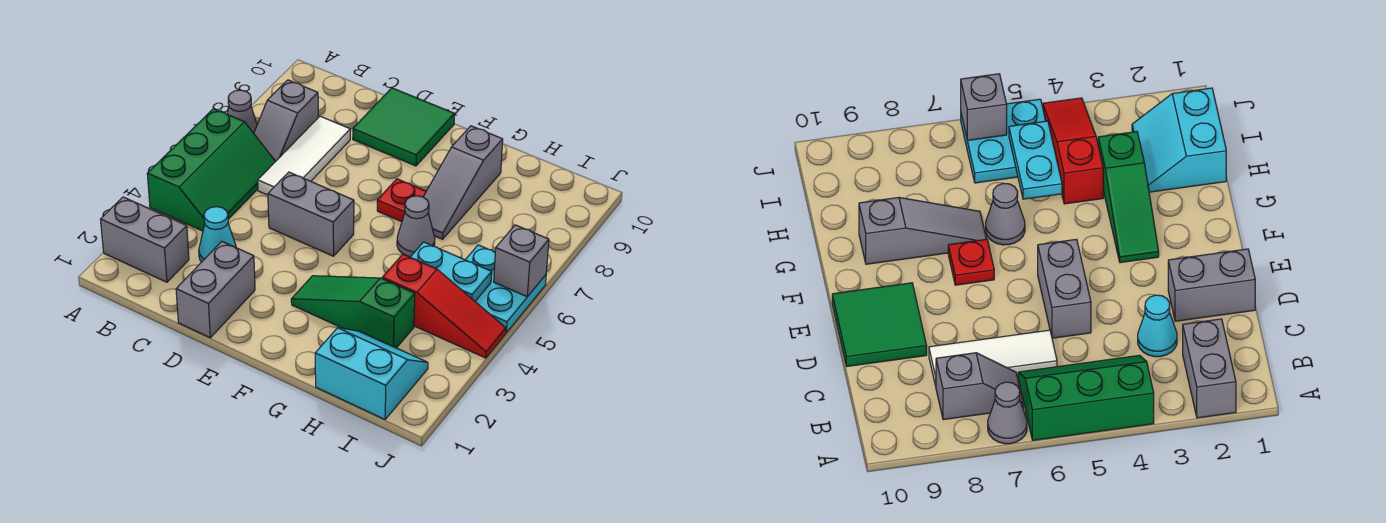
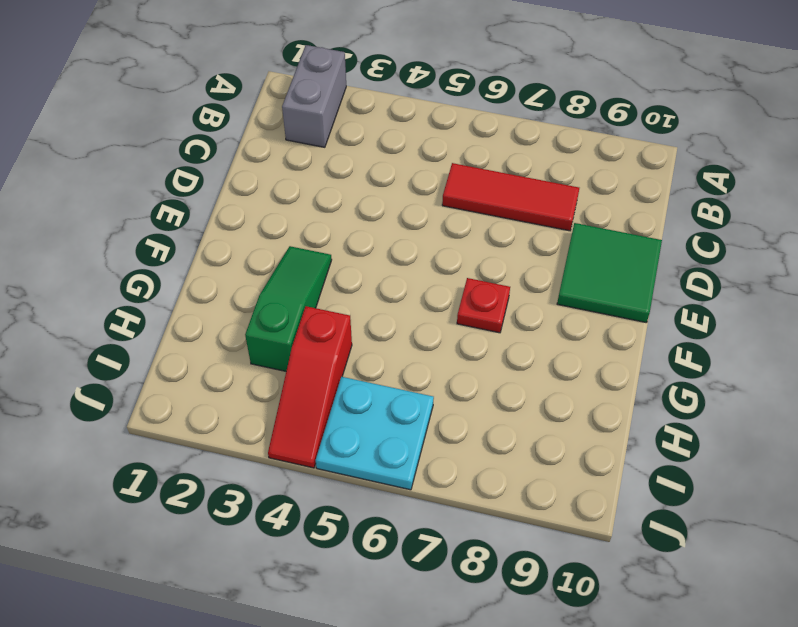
red tile C6:C8 level 1 -> white tile C6:C8 level 1
none -> green slope A4:B6 level 1 top A
none -> grey cone A7 level 1
none -> grey slope B7:B8 level 1 top 8

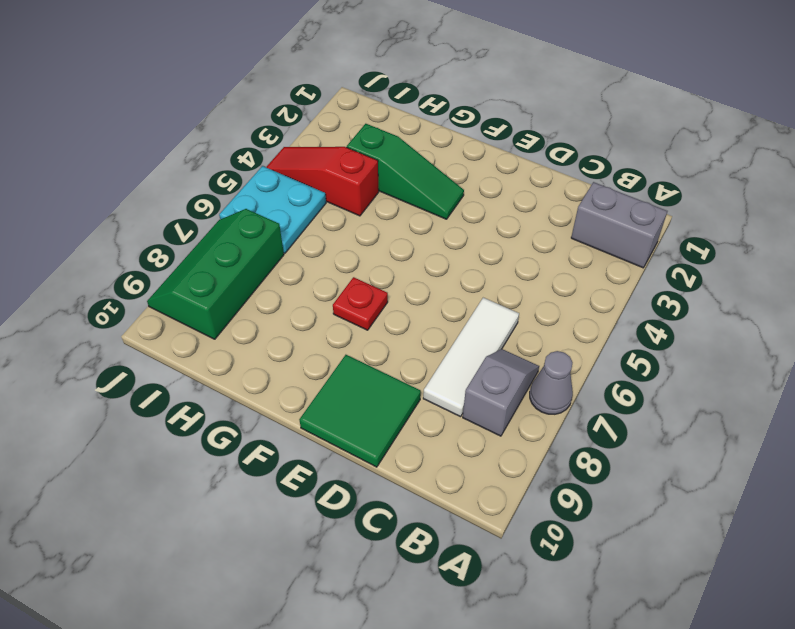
green slope I7:J9 level 1 top I -> green slope A4:B6 level 1 top A
none -> cyan cone C3 level 1
none -> grey brick D1:D2 level 1
none -> grey brick D5:E5 level 1

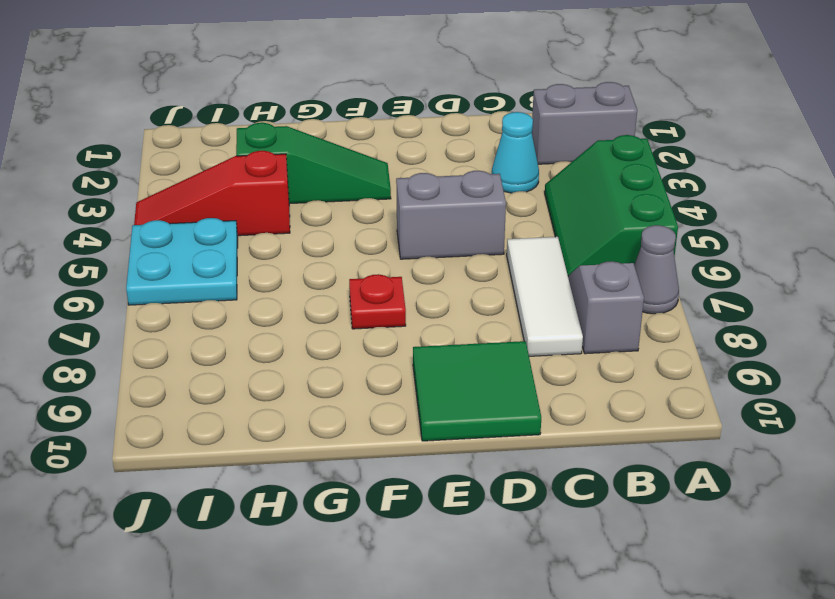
none -> grey brick D1:D2 level 1
none -> grey cone G6 level 1
none -> grey slope G7:G9 level 1 top 9

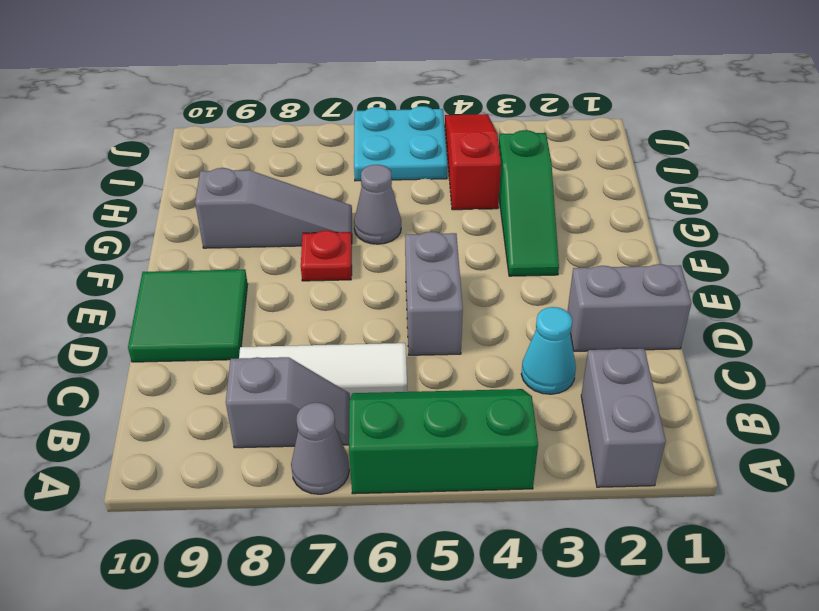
none -> cyan slope H1:I2 level 1 top 1
none -> cyan plate H5:I5 level 2
none -> grey brick J6 level 2

